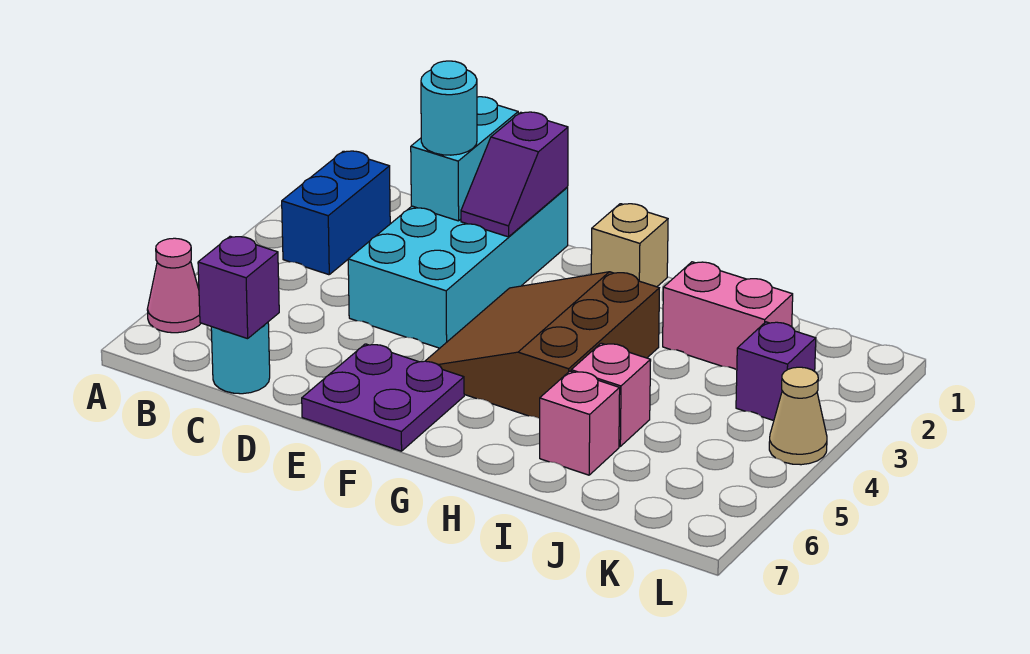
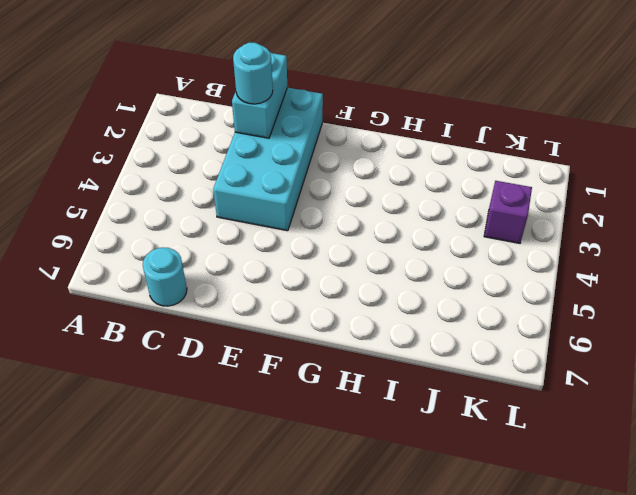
none -> pink cone A6 level 1
none -> blue brick B2:B3 level 1
none -> purple plate E6:F7 level 1

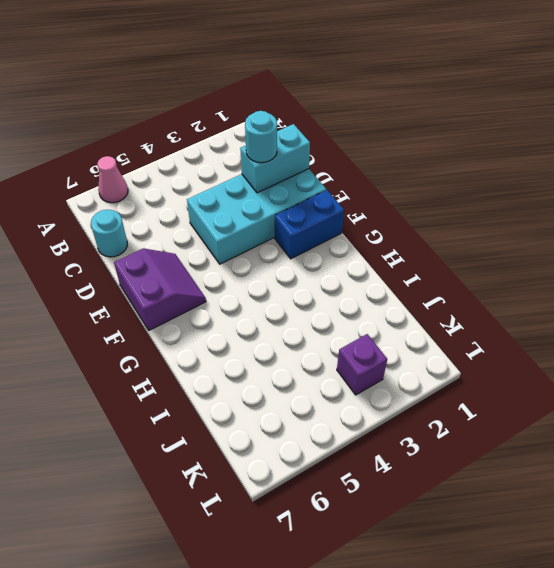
purple slope E6:F7 level 1 top 7 -> purple plate E6:F7 level 1
blue brick F1:F2 level 1 -> blue brick B2:B3 level 1
none -> brown slope F3:H5 level 1 top H
none -> tan brick G1 level 1
none -> pink brick I2:J2 level 1

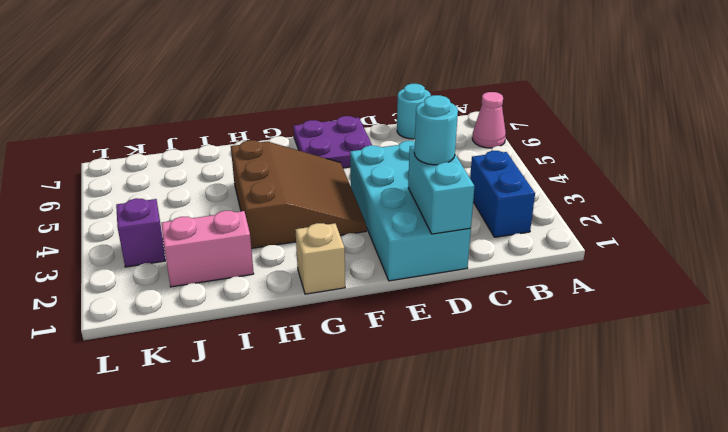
none -> pink brick I5 level 1
none -> pink brick I6 level 1
none -> tan cone L4 level 1

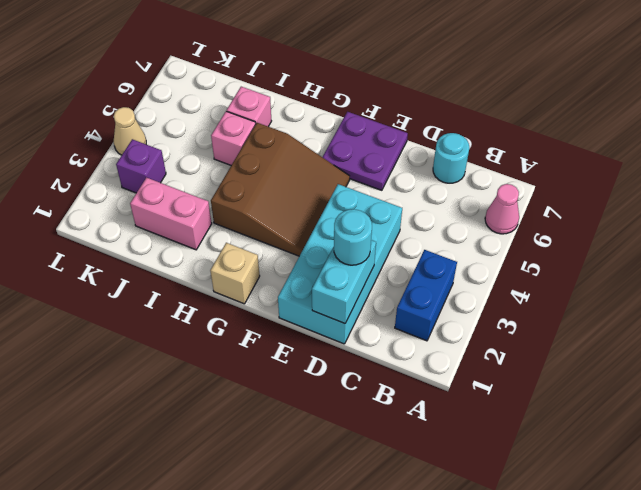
none -> purple brick C7 level 2
none -> purple slope E1:E2 level 2 top 1

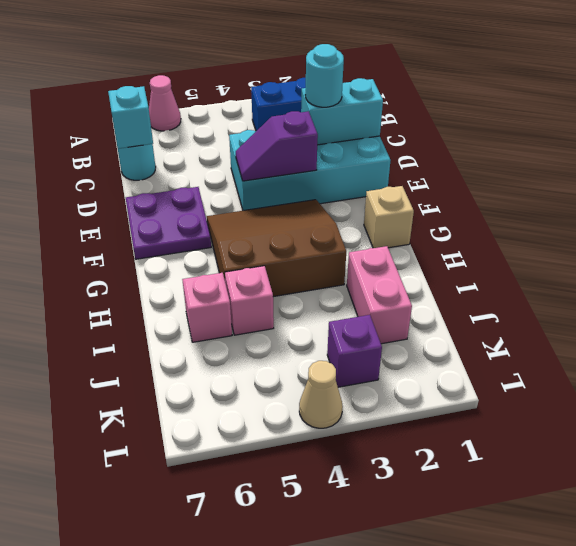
cyan brick C7 level 2 -> purple brick C7 level 2
purple slope E3:E4 level 2 top 3 -> purple slope E1:E2 level 2 top 1

